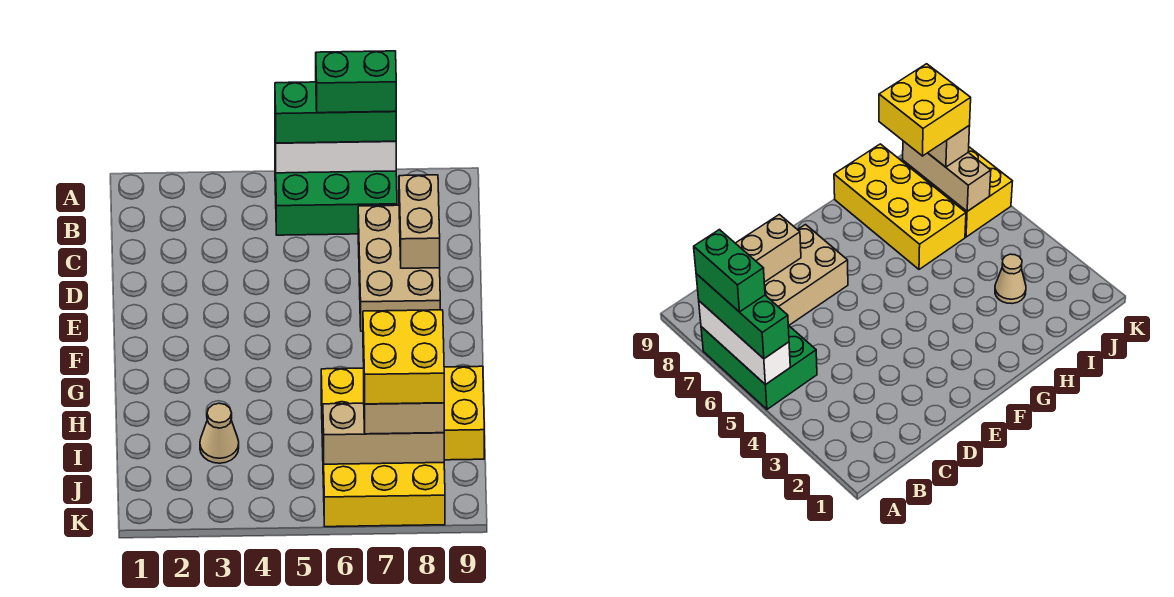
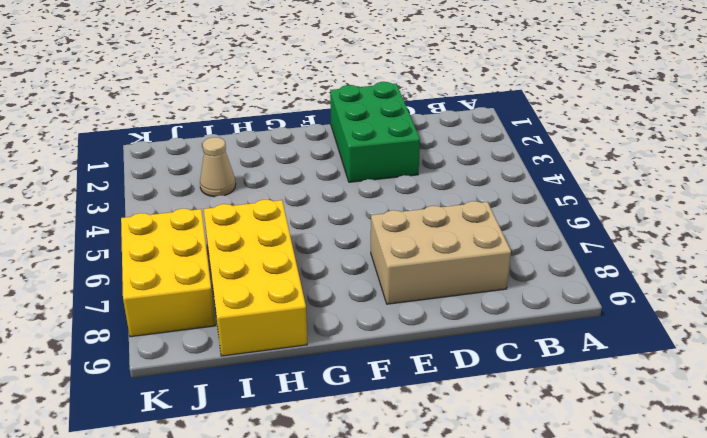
green brick D1:E3 level 1 -> green brick A5:B7 level 1
none -> white brick A5:A7 level 2
none -> tan brick C8:D8 level 2
none -> tan brick J6:J8 level 2

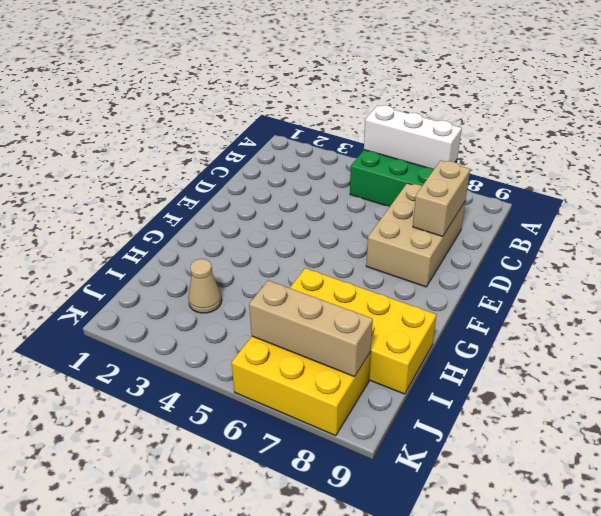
none -> green brick A5:A7 level 3
none -> tan brick J7:J8 level 3
none -> green brick A6:A7 level 4

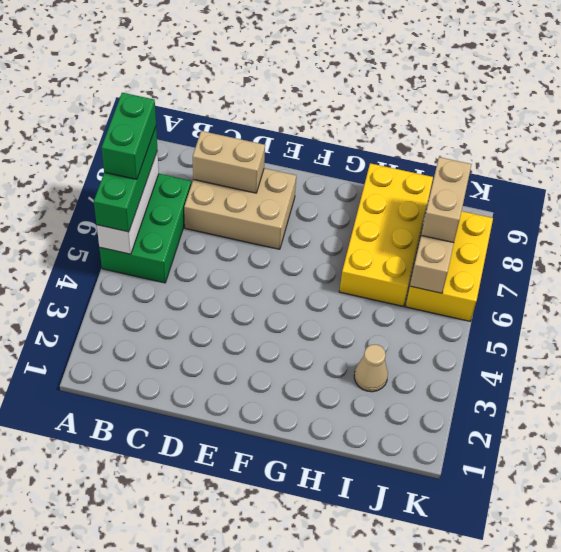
none -> yellow brick I7:J8 level 4

